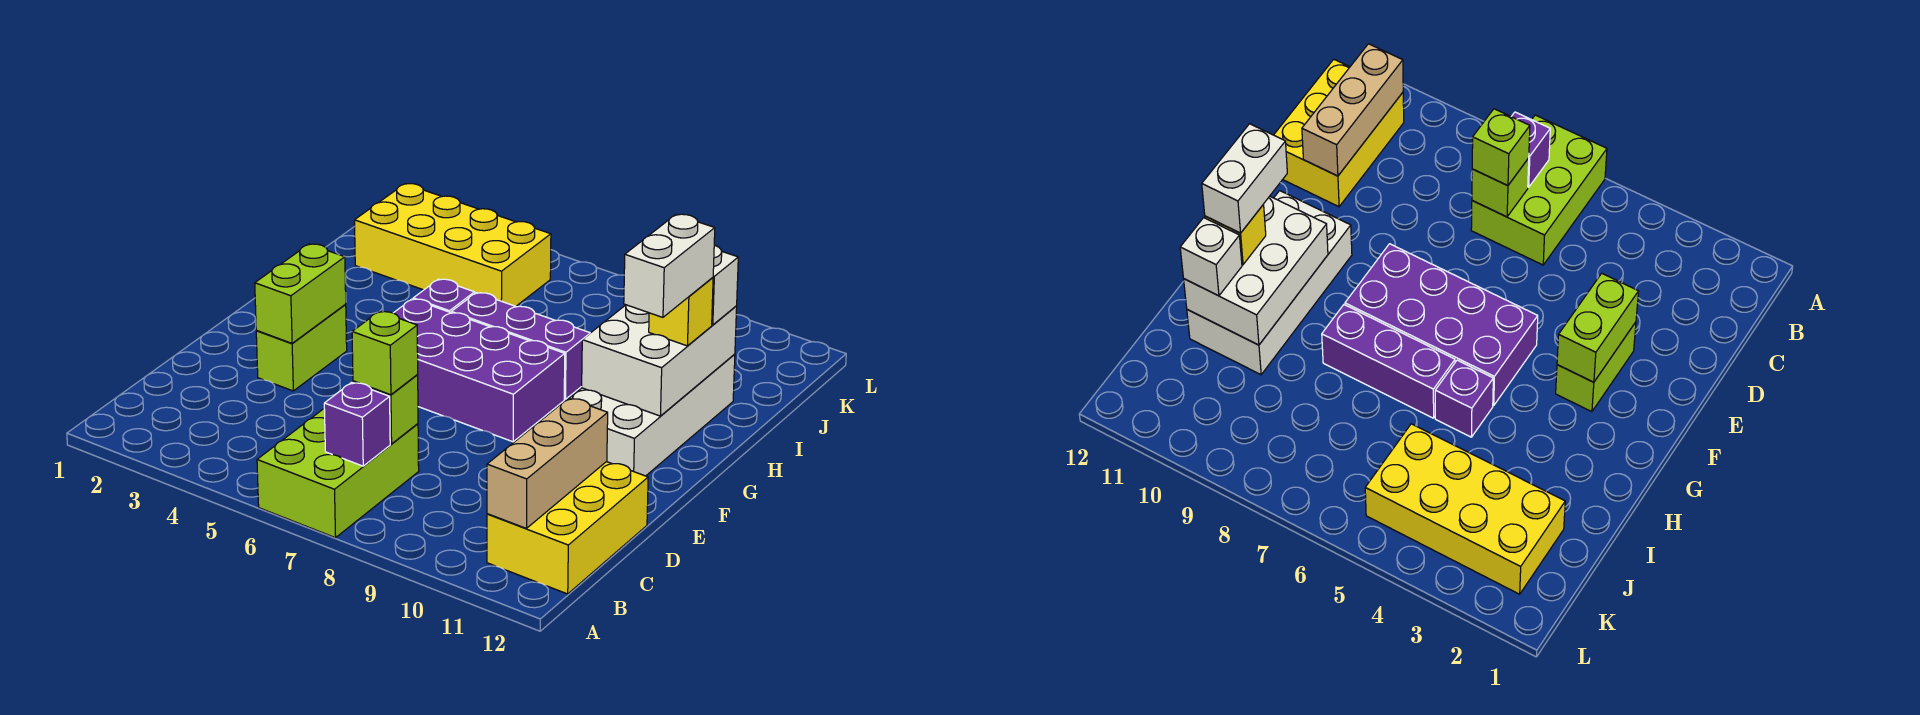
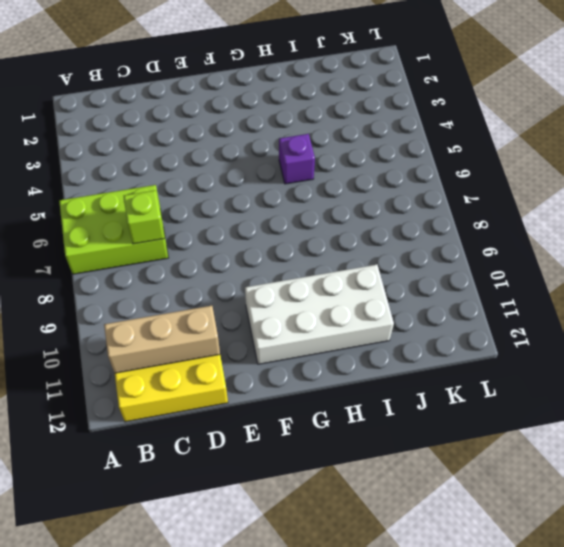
none -> lime brick E3:F3 level 1
none -> purple brick F5:G8 level 1
none -> purple brick H6:H8 level 1

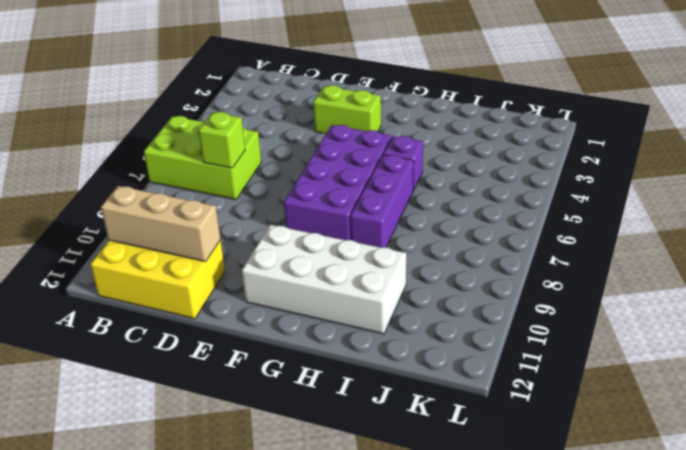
none -> yellow brick J2:K5 level 1
none -> purple brick B7 level 2
none -> lime brick E3:F3 level 2

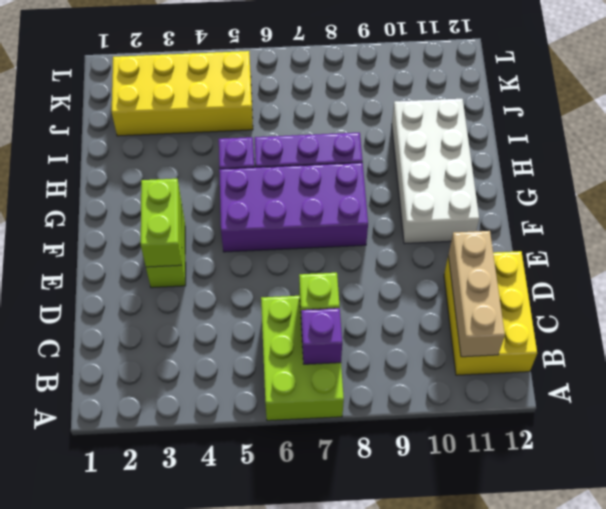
none -> white brick G10:I11 level 2
none -> lime brick C7 level 3
none -> yellow brick H11 level 3

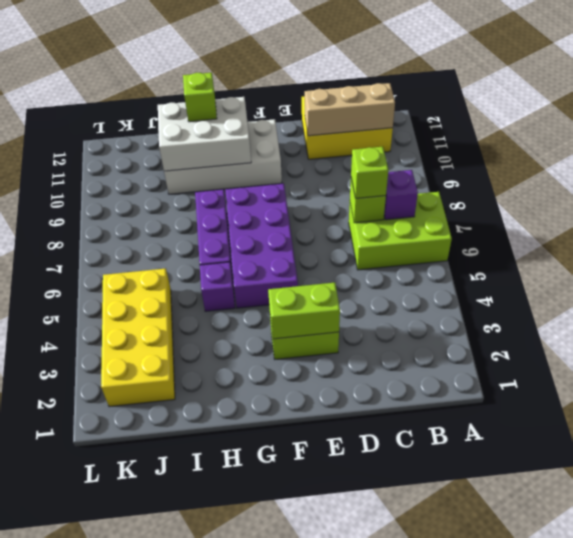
lime brick H11 level 3 -> yellow brick H11 level 3
none -> white brick I11 level 3
none -> white brick G11:H11 level 4

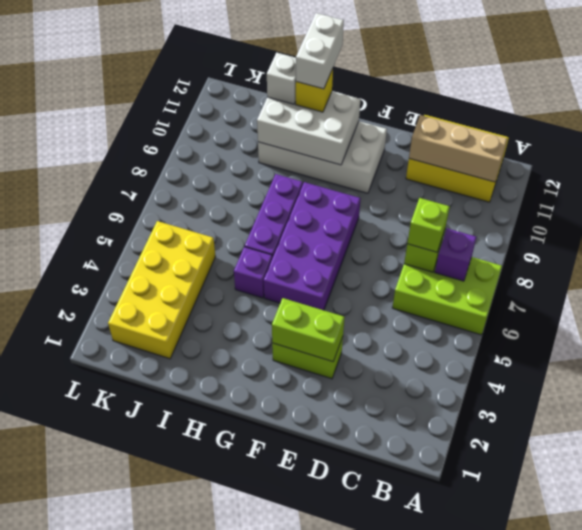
white brick H11:H12 level 4 -> white brick G11:H11 level 4

